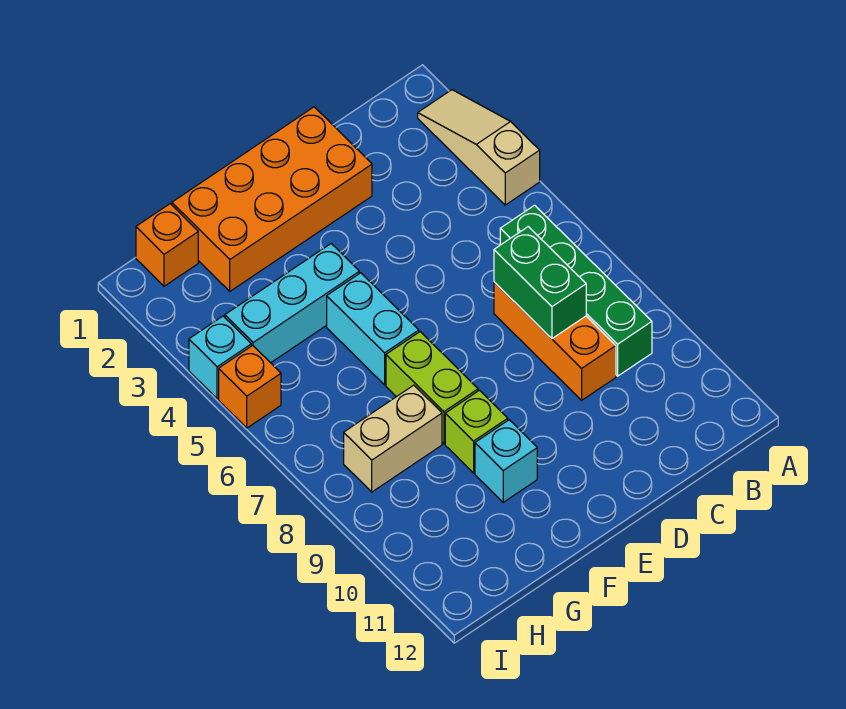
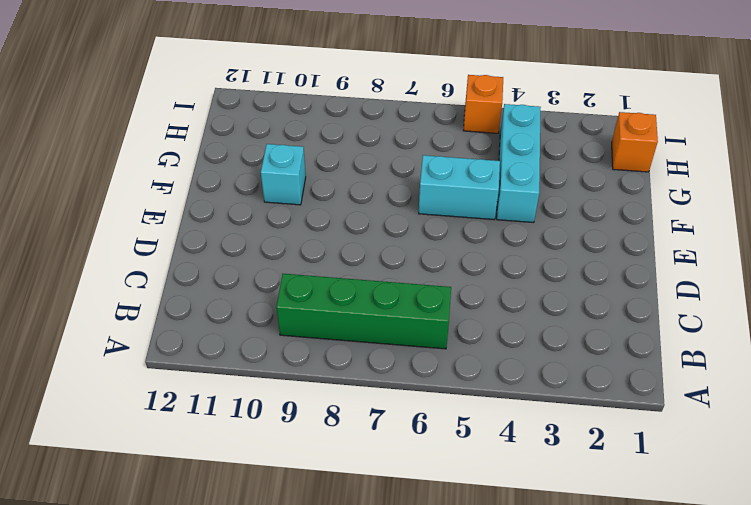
none -> tan slope A2:A4 level 1 top 4
none -> orange brick C7:C9 level 1
none -> orange brick D1:G2 level 1

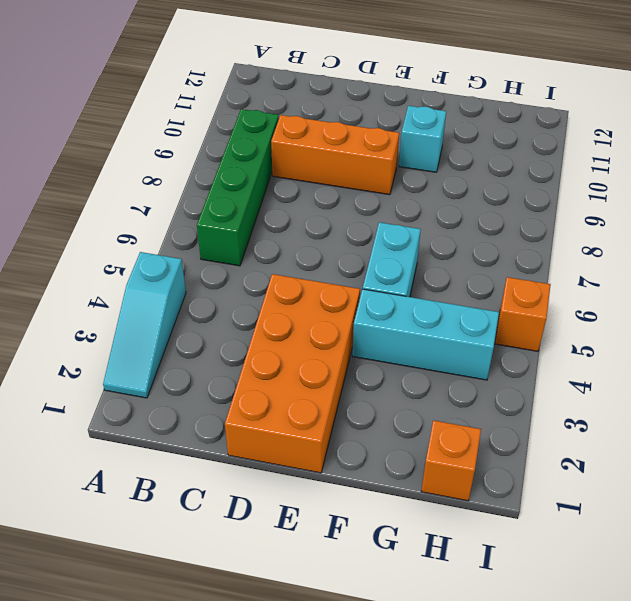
cyan slope A2:A4 level 1 top 4 -> tan slope A2:A4 level 1 top 4
orange brick C9:E9 level 1 -> orange brick C7:C9 level 1
orange brick D1:E4 level 1 -> orange brick D1:G2 level 1
none -> lime brick F7:F8 level 1
none -> lime brick F9 level 1
none -> tan brick G8:H8 level 1

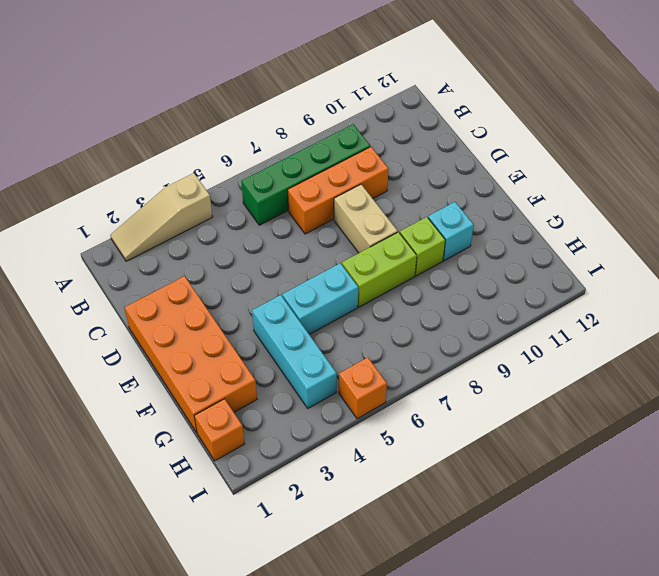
tan brick D8:E8 level 1 -> tan brick G8:H8 level 1
none -> cyan brick I4 level 1
none -> green brick C7:C8 level 2

